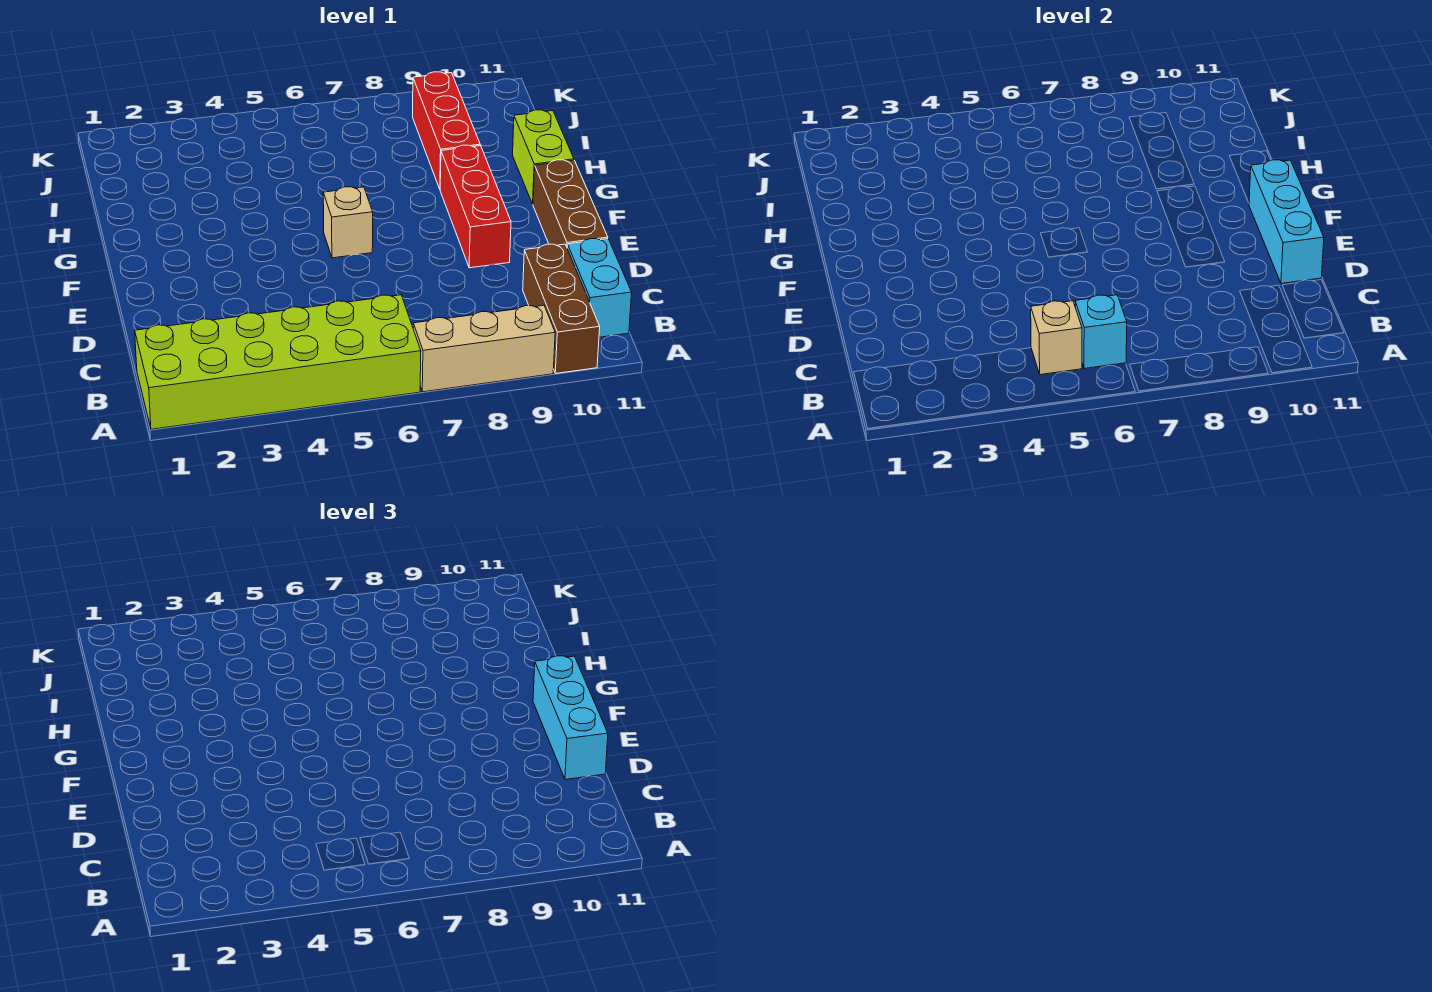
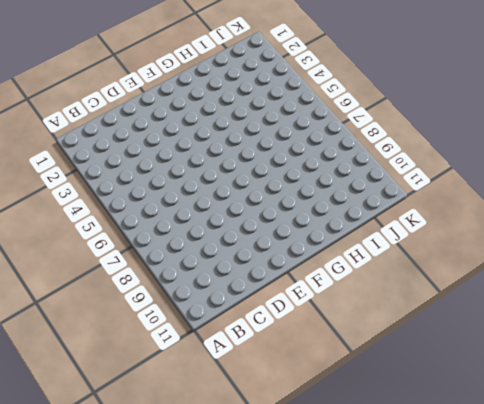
none -> lime brick A1:B6 level 1
none -> tan brick A7:A9 level 1
none -> brown brick A10:C10 level 1

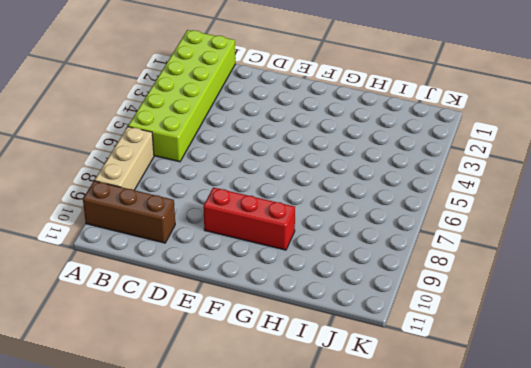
none -> cyan brick B11:C11 level 1
none -> brown brick D11:F11 level 1
none -> tan brick F6 level 1

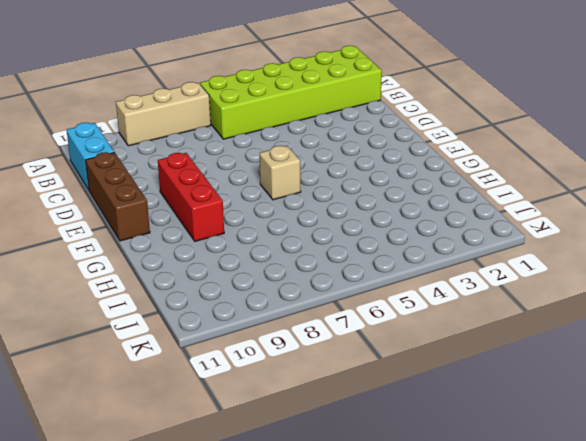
none -> brown brick A10:C10 level 1
none -> lime brick G11:H11 level 1
none -> red brick H9:J9 level 1

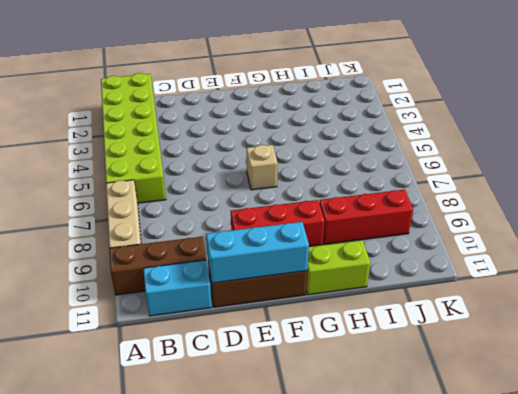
none -> tan brick B5 level 2
none -> cyan brick B6 level 2
none -> cyan brick D11:F11 level 3

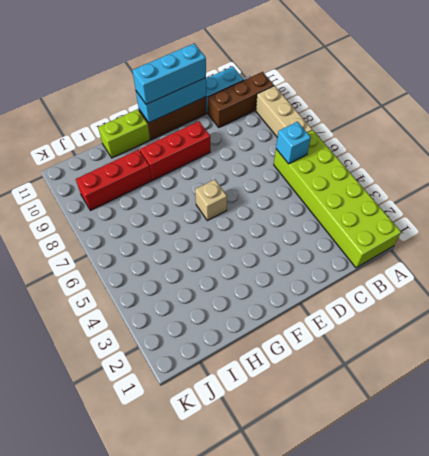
none -> tan brick B5 level 2

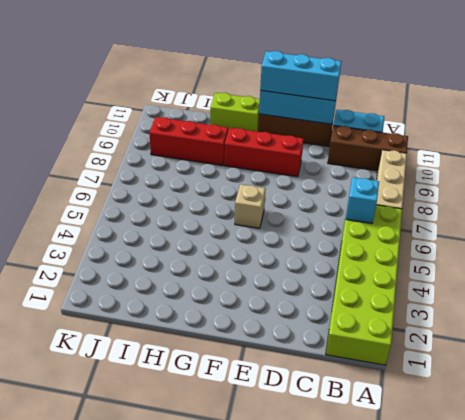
none -> tan brick B5 level 2

